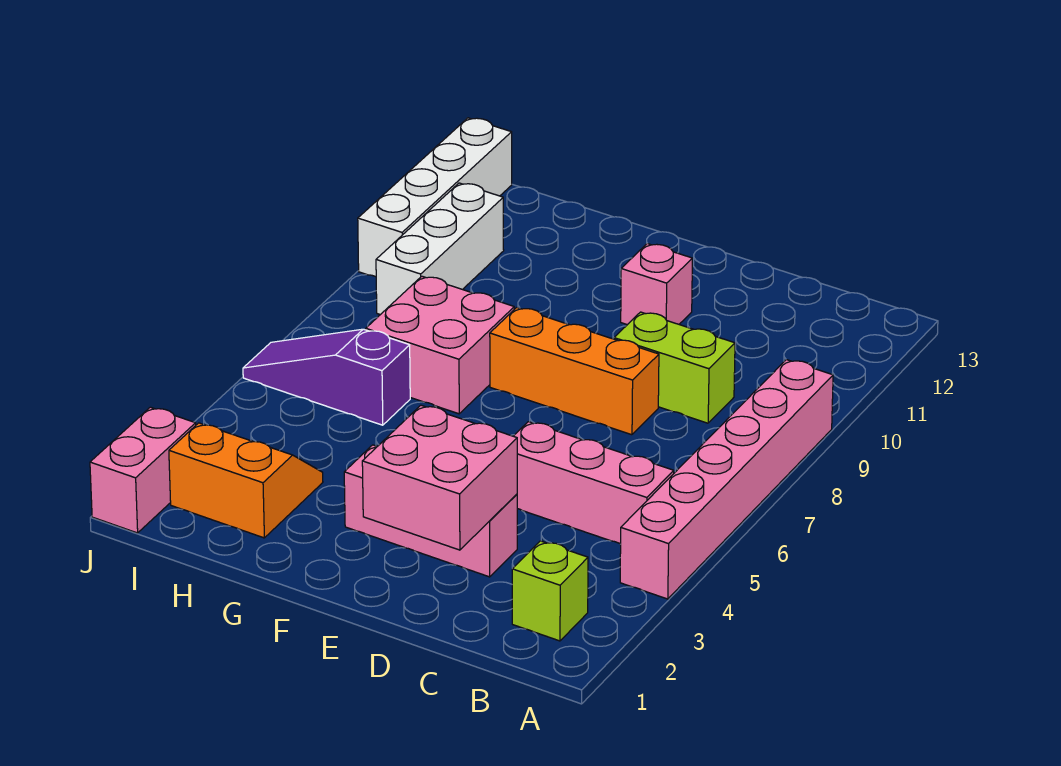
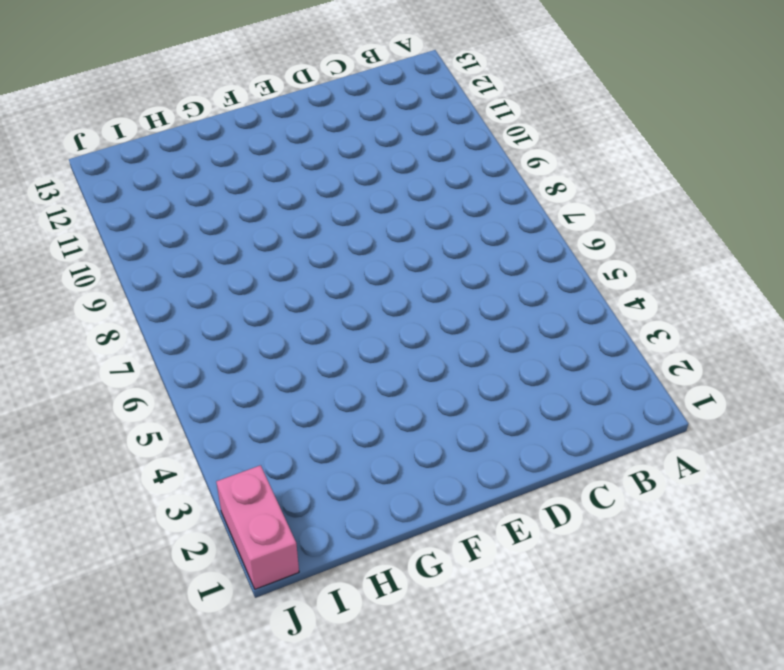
none -> pink brick A4:A9 level 1
none -> lime brick B2 level 1
none -> pink brick B5:D5 level 1

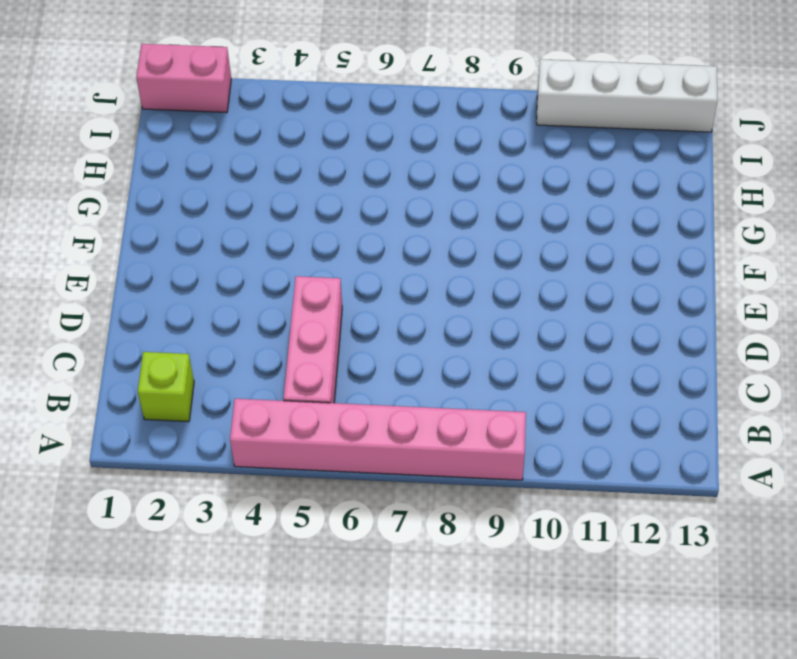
none -> lime brick C9:D9 level 1
none -> pink brick D3:F3 level 1
none -> orange brick D8:F8 level 1

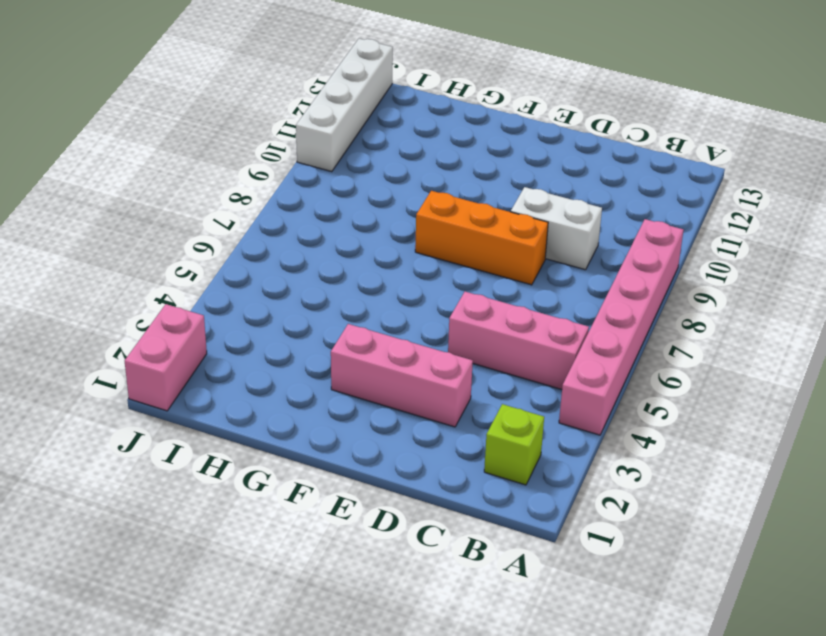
white brick C9:D9 level 1 -> lime brick C9:D9 level 1
none -> pink brick E11 level 1
none -> pink brick G7:H8 level 1
none -> orange slope H2:I3 level 1 top 2

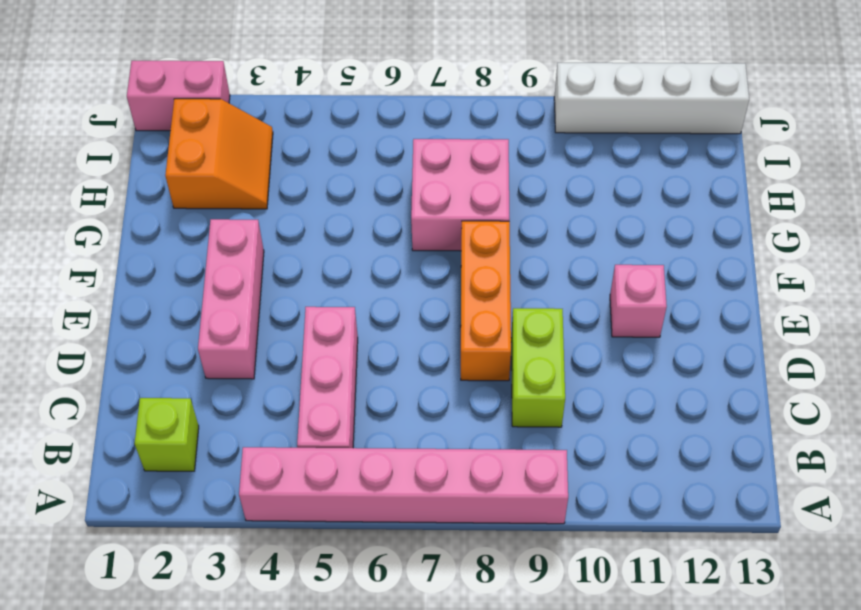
none -> purple slope H6:J6 level 1 top H
none -> white brick I9:I11 level 1
none -> pink brick D2:E3 level 2

